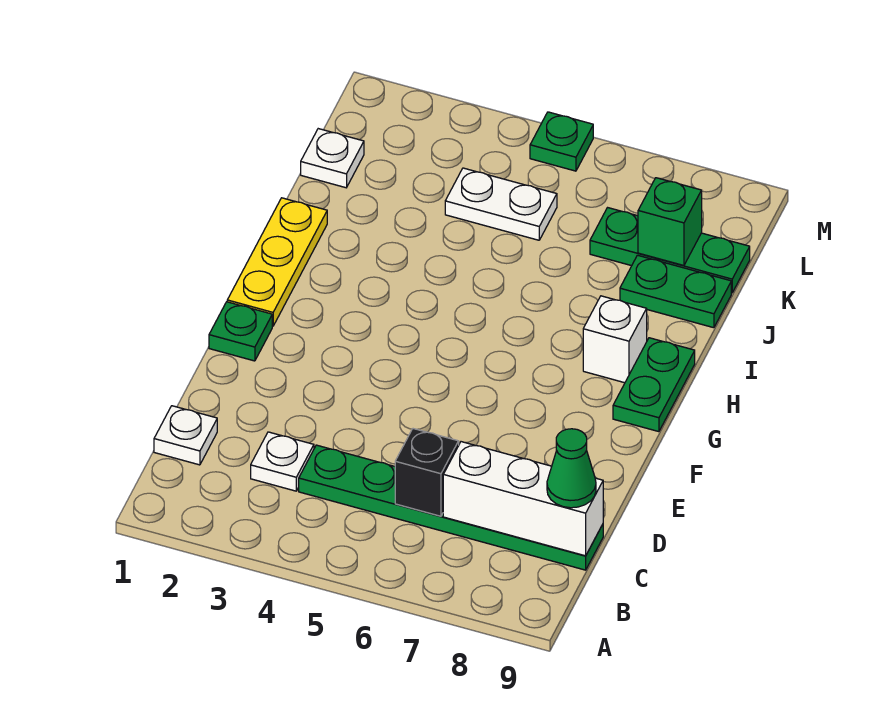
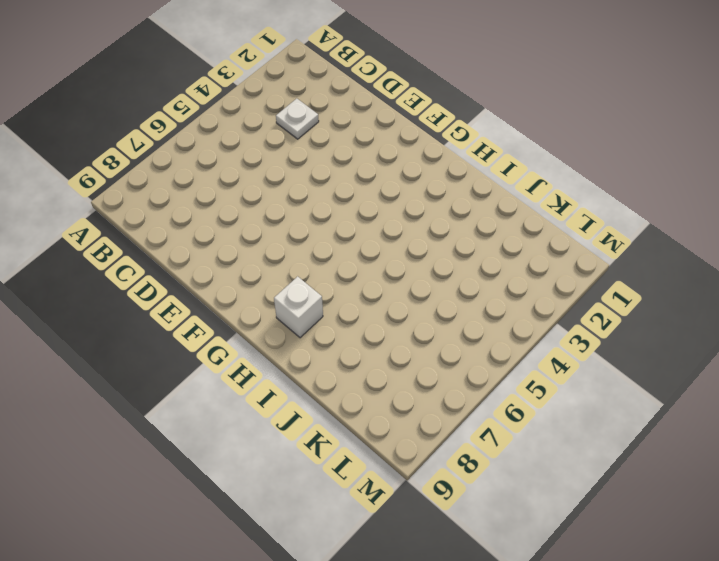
none -> white plate C1 level 1
none -> green plate C4:C9 level 1
none -> green plate F1 level 1

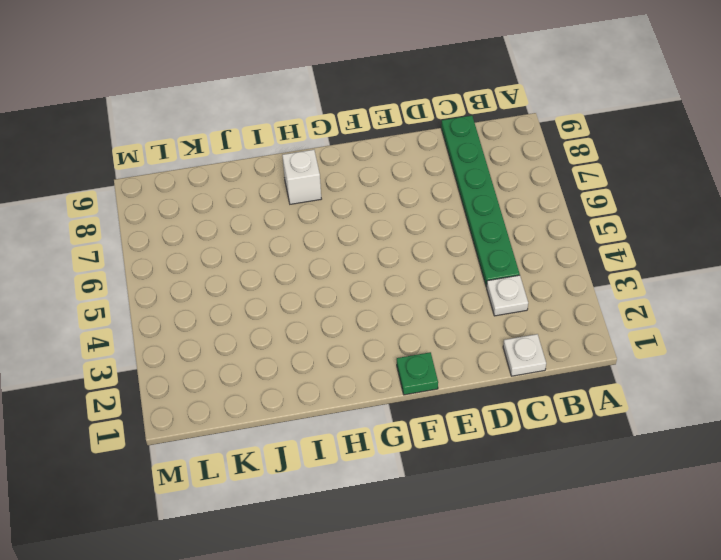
none -> yellow plate G1:I1 level 1
none -> green plate G9:H9 level 1
none -> green plate J8:J9 level 1

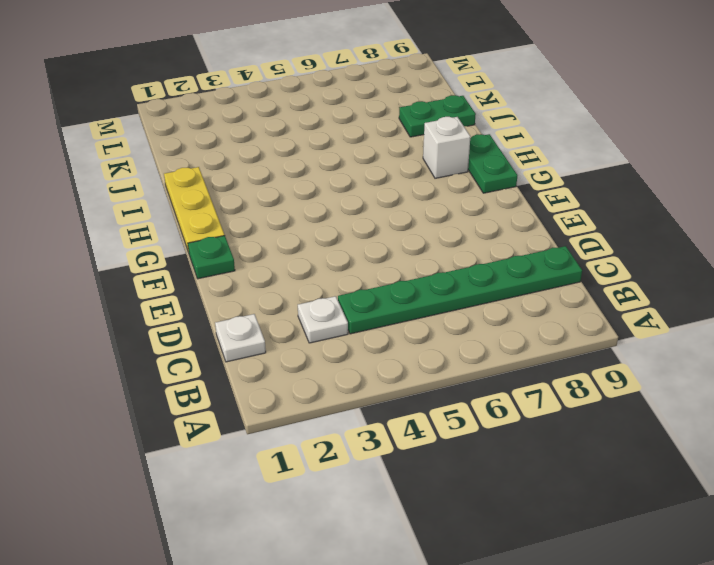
none -> white plate K1 level 1
none -> white plate K4:K5 level 1
none -> green plate K7:K9 level 1

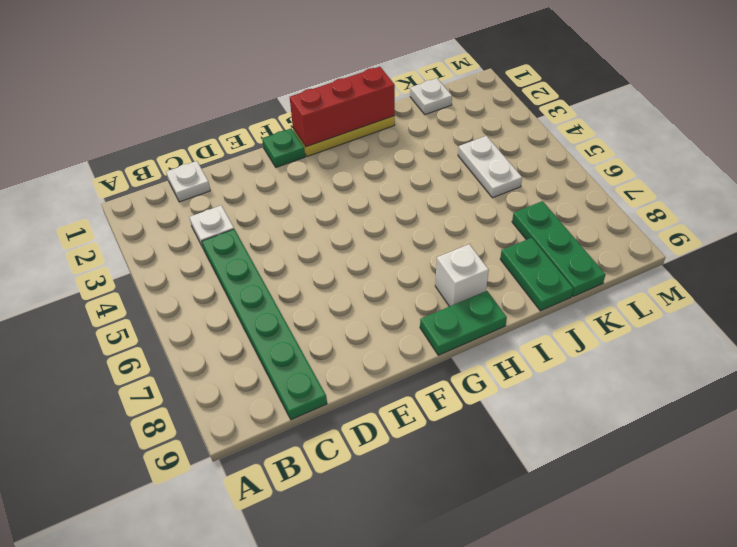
red brick G1:I1 level 2 -> none
none -> green plate M5 level 1
none -> black brick C6 level 2
none -> white brick C7:C9 level 2

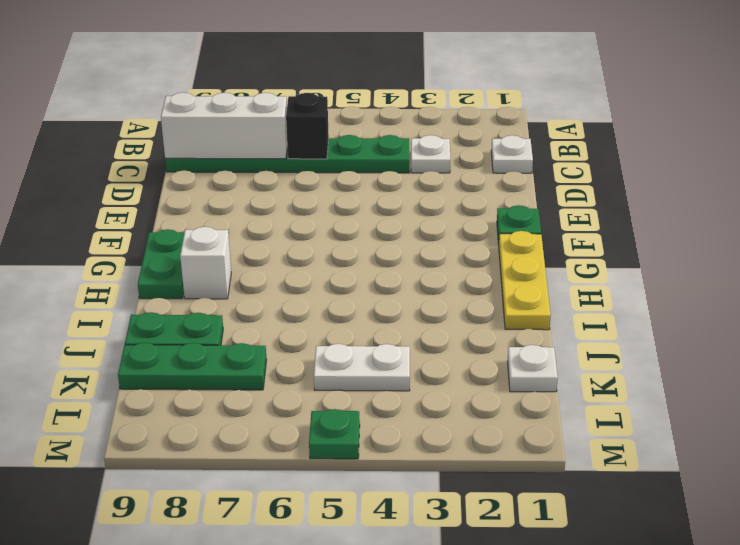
none -> green brick K8 level 2
none -> green cone C9 level 3

